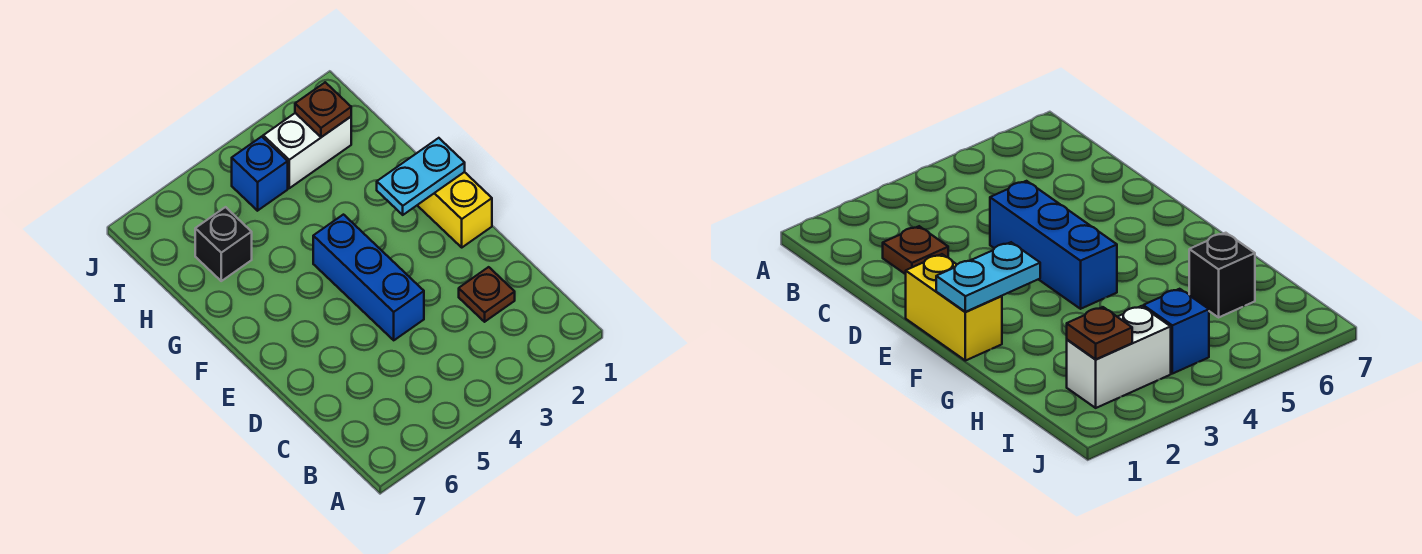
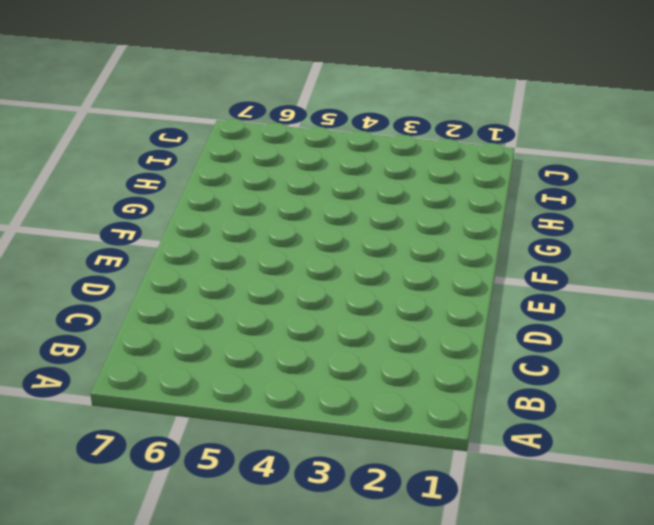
none -> brown plate C2 level 1
none -> blue brick D4:F4 level 1

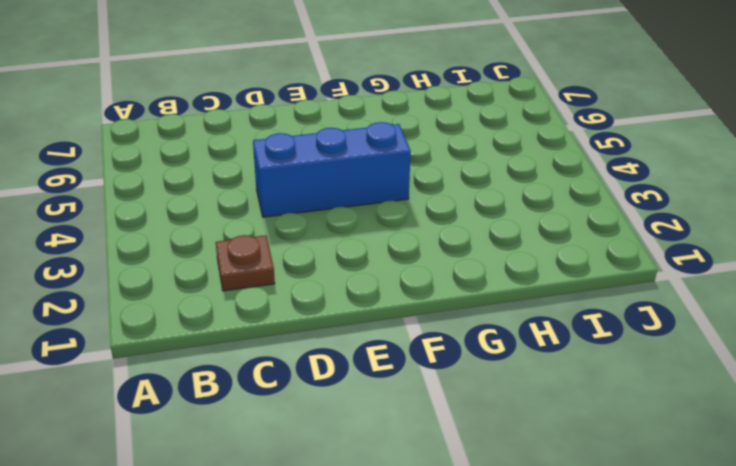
none -> yellow brick E1:F1 level 1
none -> black brick H6 level 1

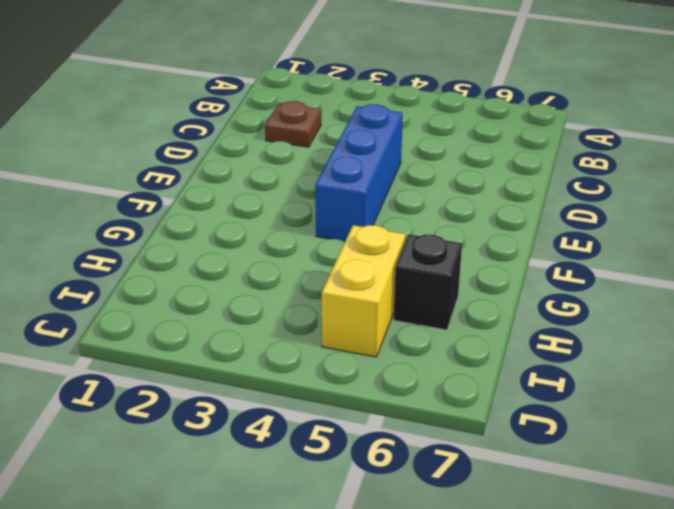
yellow brick H5:I5 level 1 -> yellow brick E1:F1 level 1
none -> white brick I2:I3 level 1
none -> blue brick I4 level 1

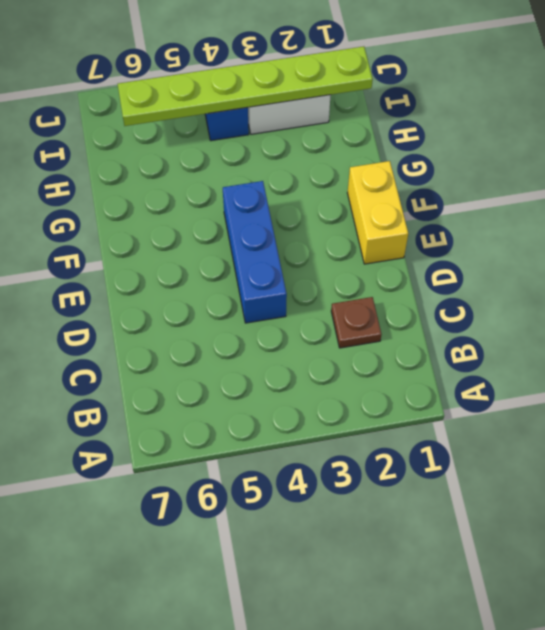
lime plate I1:I6 level 2 -> brown plate I2 level 2
none -> black brick H6 level 1
none -> cyan plate F1:F2 level 2

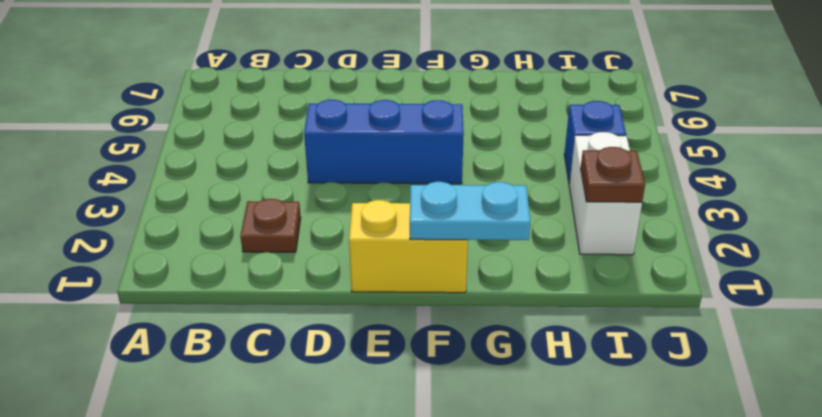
cyan plate F1:G1 level 2 -> cyan plate F1:F2 level 2
none -> black brick H6 level 1

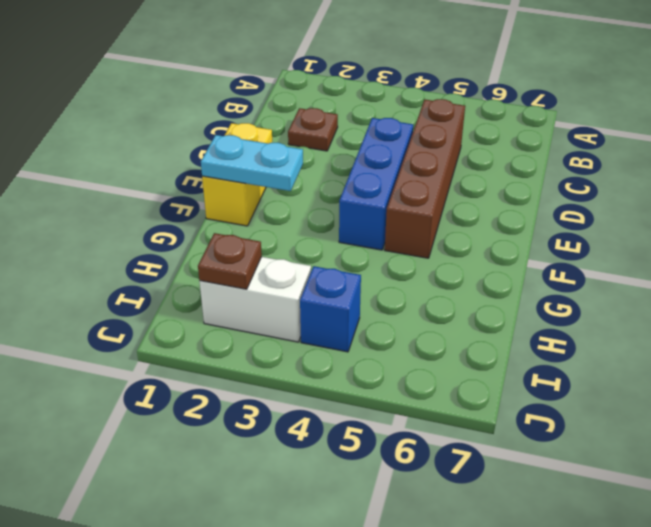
brown brick C5:F5 level 1 -> none
none -> black brick H6 level 1

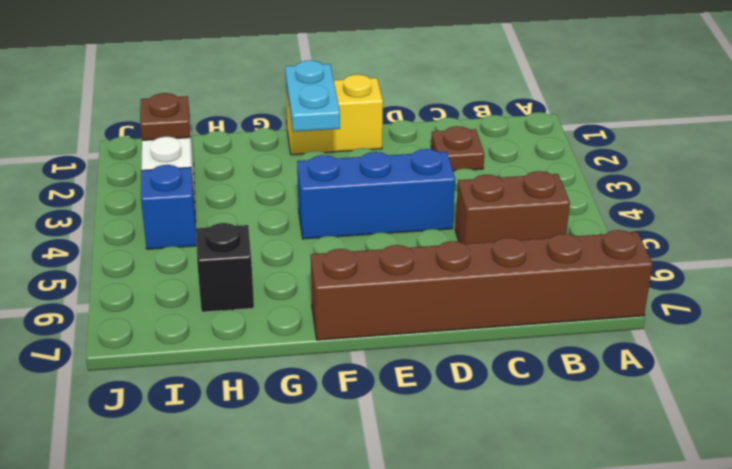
brown brick A7:F7 level 1 -> none
brown brick B5:C5 level 1 -> none

